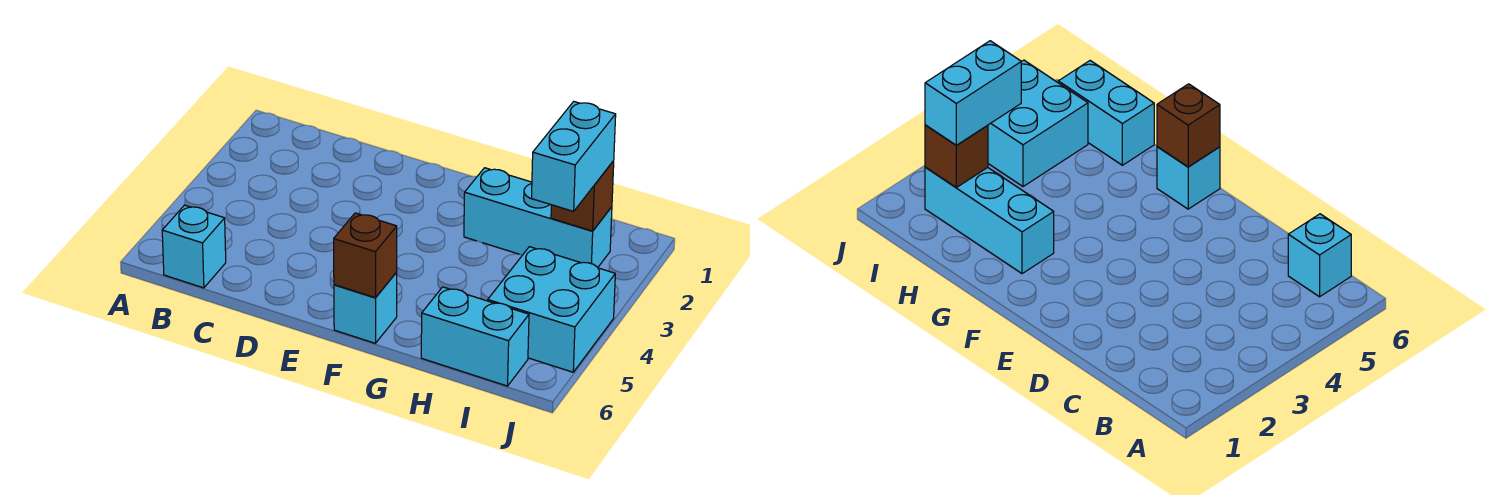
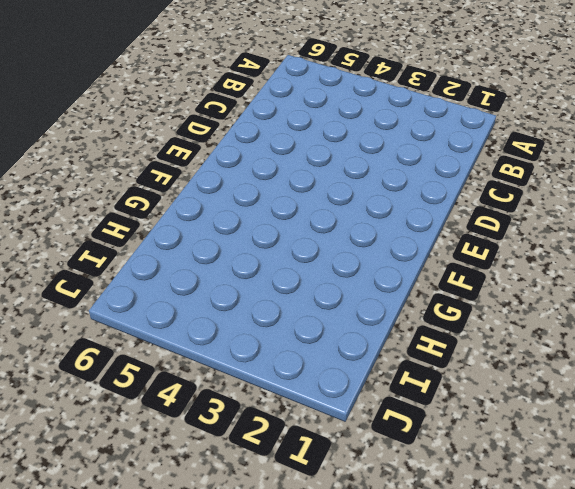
none -> cyan brick B6 level 1
none -> cyan brick F6 level 1

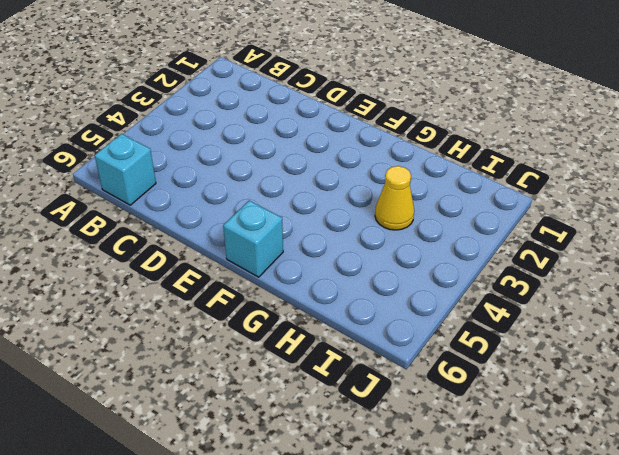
yellow cone H3 level 1 -> none
none -> cyan brick G2:I2 level 1
none -> cyan brick H6:I6 level 1

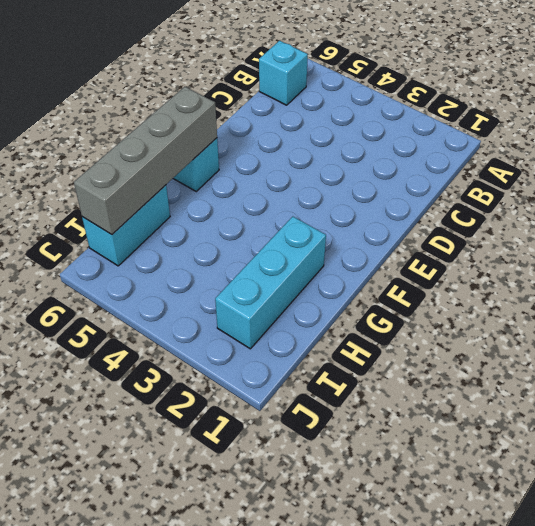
grey brick F6:I6 level 2 -> brown brick F6 level 2
none -> cyan brick I4:J5 level 1
none -> brown brick I2 level 2

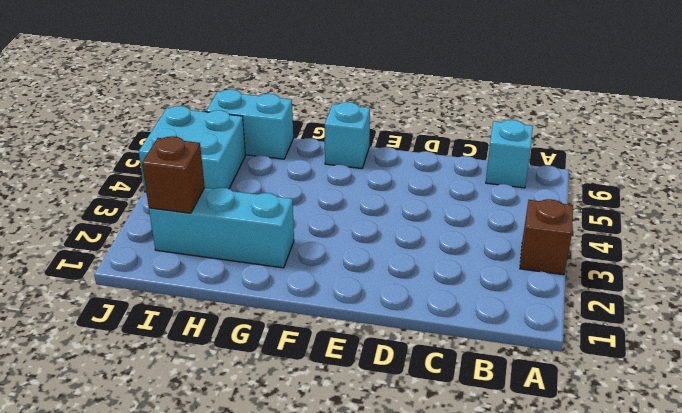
brown brick A3 level 1 -> brown brick F6 level 2
none -> cyan brick I2:I3 level 3

